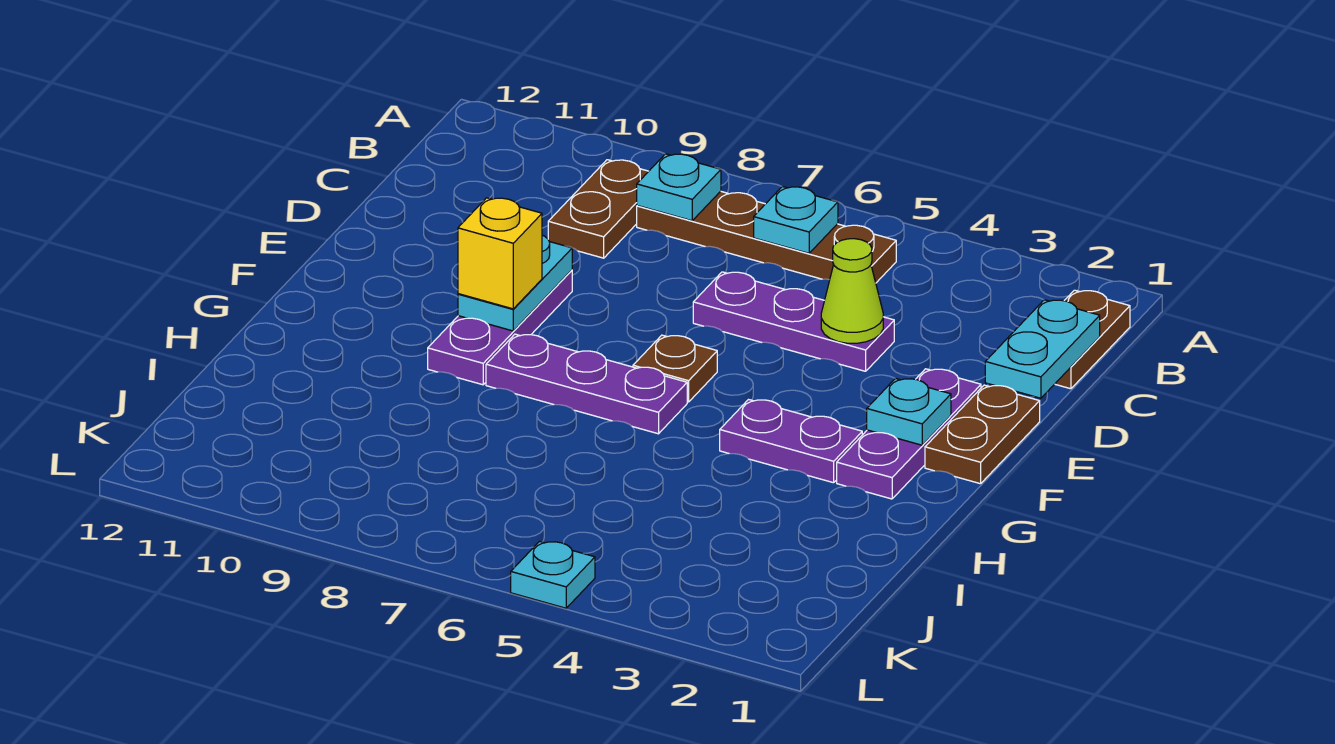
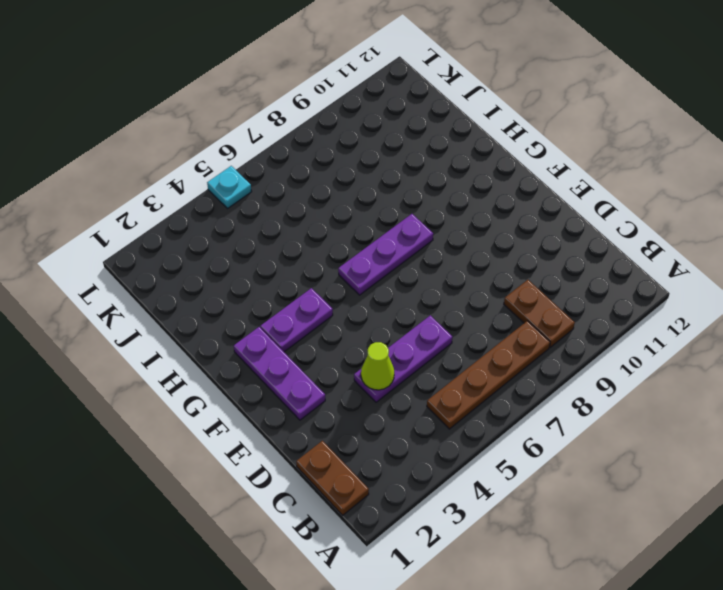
none -> brown plate E1:F1 level 1
none -> purple plate E9:G9 level 1
none -> brown plate F6 level 1

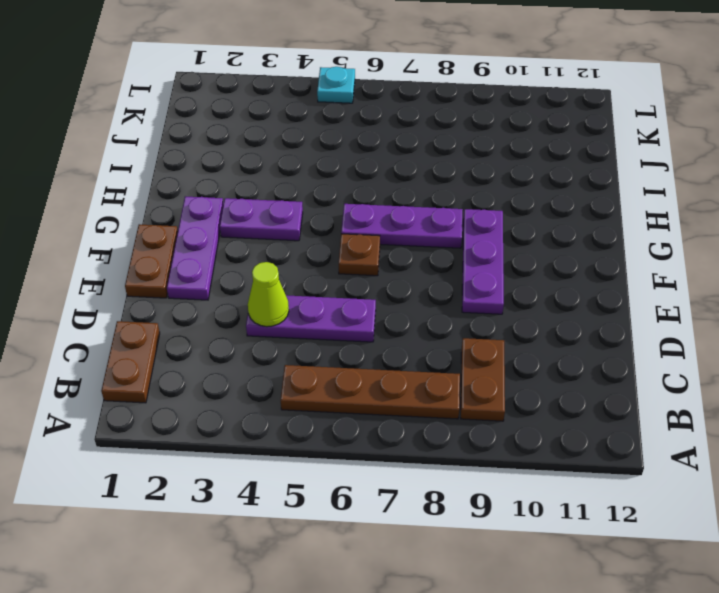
none -> cyan plate B6 level 2
none -> cyan plate B8 level 2
none -> cyan plate C1:D1 level 2

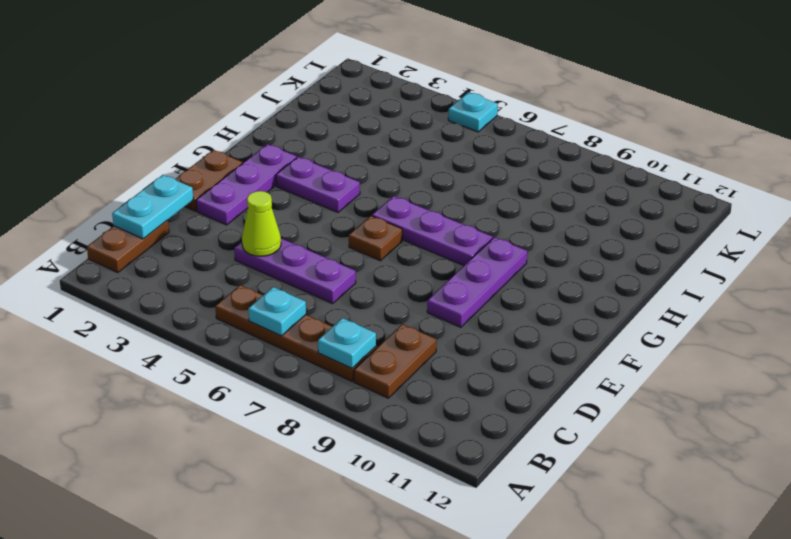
none -> cyan plate E9:F9 level 2
none -> cyan plate F2 level 2
none -> yellow brick F9 level 3

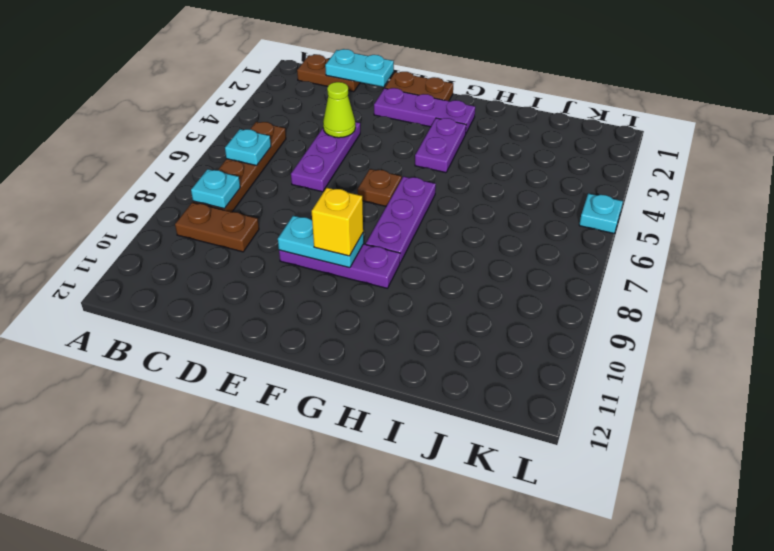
none -> cyan plate F2 level 2

